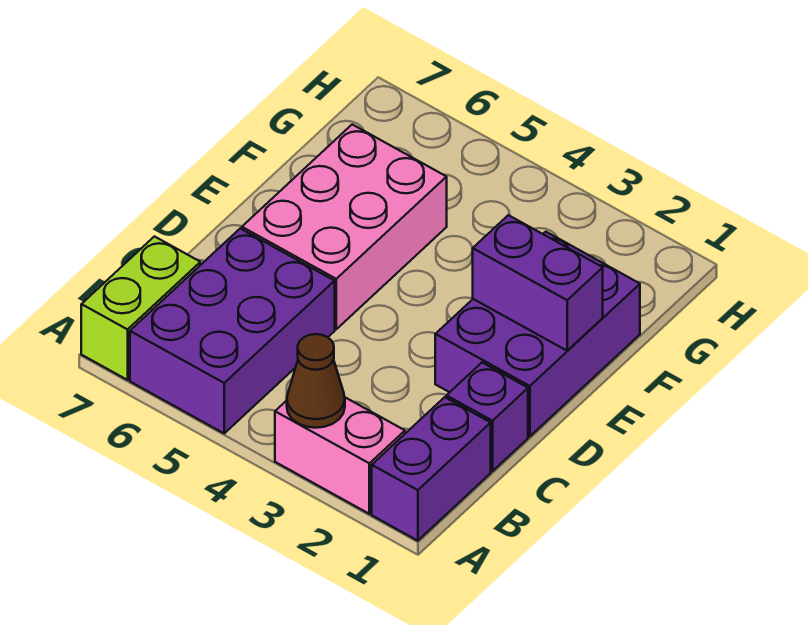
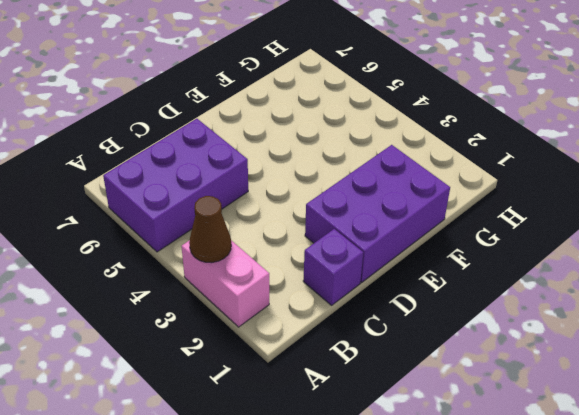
none -> purple brick A1:B1 level 1
none -> lime brick A7:B7 level 1

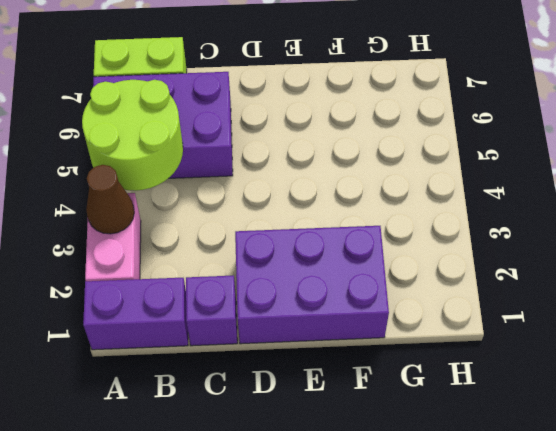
lime round brick A4:B5 level 2 -> none
none -> pink brick D5:F6 level 1
none -> purple brick E1:E2 level 2

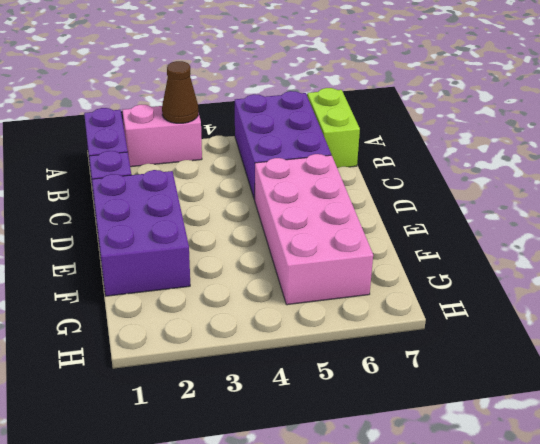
pink brick D5:G6 level 1 -> pink brick D5:F6 level 1
none -> purple brick E1:E2 level 2

